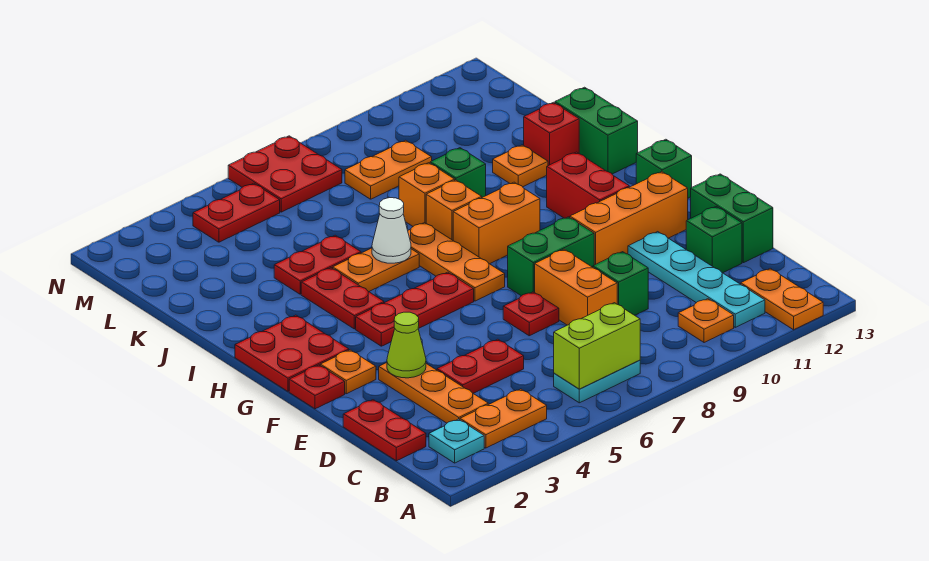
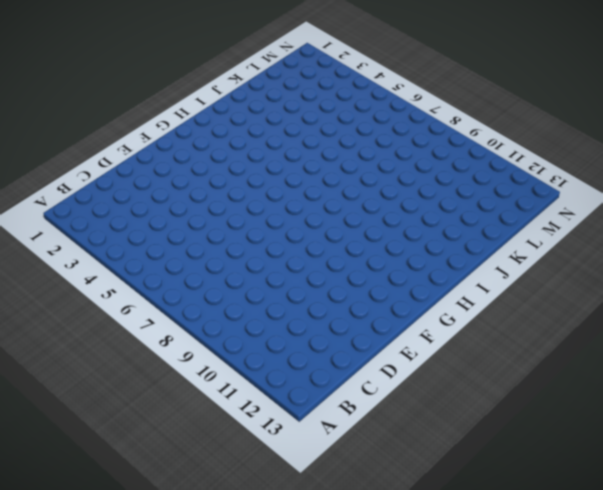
none -> orange plate A12:B12 level 1
none -> cyan plate B2 level 1
none -> orange plate B3:B4 level 1
none -> cyan plate B6:B7 level 1

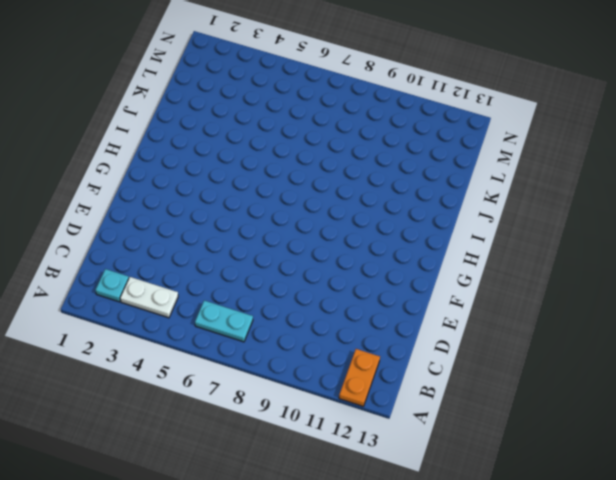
white plate B3:B4 level 1 -> orange plate B3:B4 level 1
none -> orange plate B10 level 1
none -> cyan plate B11:E11 level 1
none -> red plate C1:D1 level 1
none -> orange plate C3:E3 level 1

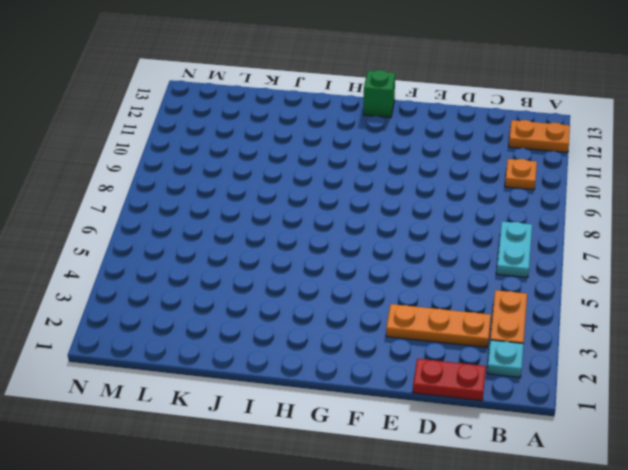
none -> cyan plate B11:E11 level 1
none -> red plate D4:D5 level 1
none -> orange brick D8:E8 level 1
none -> green brick D9 level 1

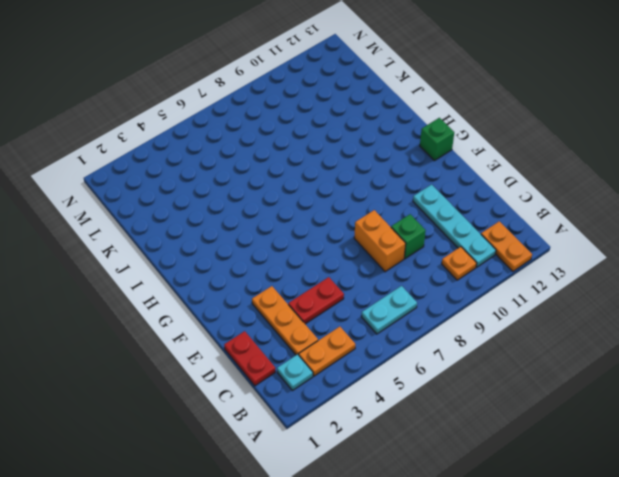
none -> green brick D12 level 1
none -> green brick D13:E13 level 1
none -> red plate E7 level 1
none -> red plate F1 level 1

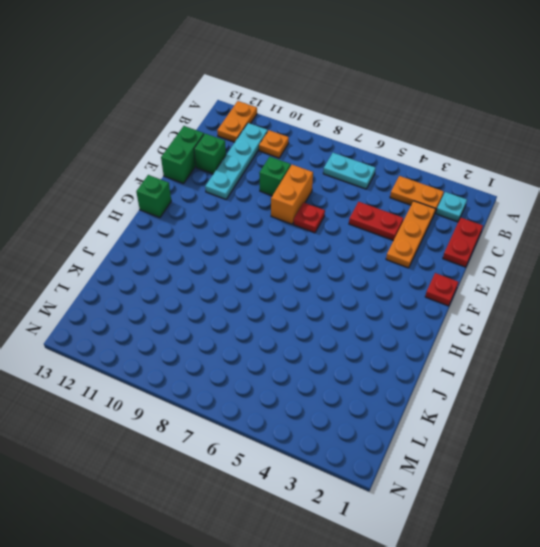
none -> orange plate F2 level 1
none -> green brick F8:F9 level 1
none -> orange brick F10:F12 level 1
none -> red plate G1:H2 level 1

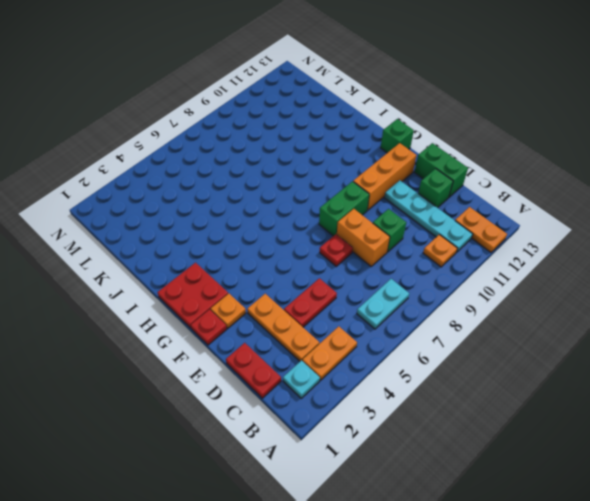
none -> red plate G4:G6 level 1
none -> orange plate G7:I7 level 1
none -> red brick G11:H11 level 1
none -> red plate H4:I4 level 1

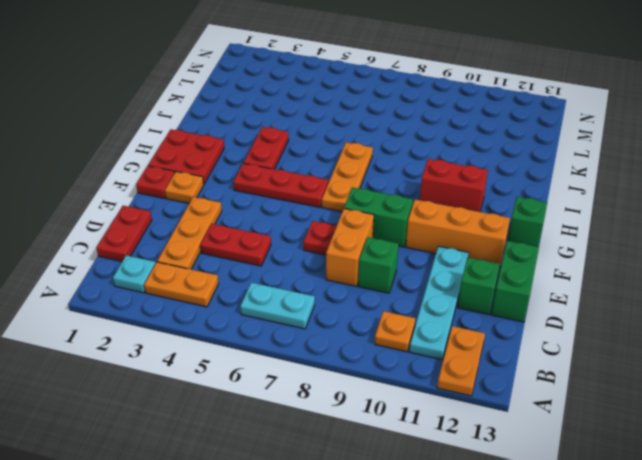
red brick H10:H11 level 1 -> red brick G11:H11 level 1
none -> orange brick H8:H9 level 1
none -> orange plate I5:I6 level 1
none -> orange brick I8 level 1
none -> green brick I13:J13 level 1

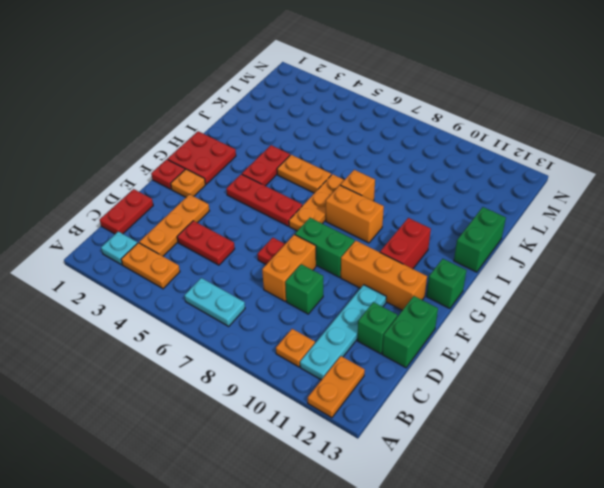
none -> red plate J4:J5 level 1
none -> orange brick J8 level 1
none -> green brick J9 level 1
none -> orange plate J11 level 1

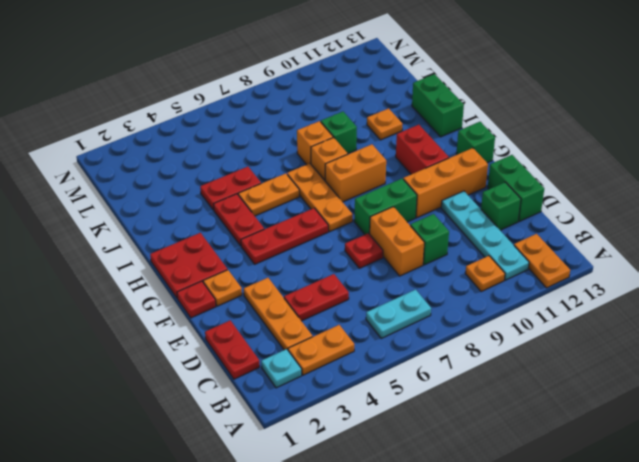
none -> red brick J12 level 1
none -> orange plate L8:L9 level 1
none -> red plate M4:M5 level 1
none -> red plate M6:N7 level 1

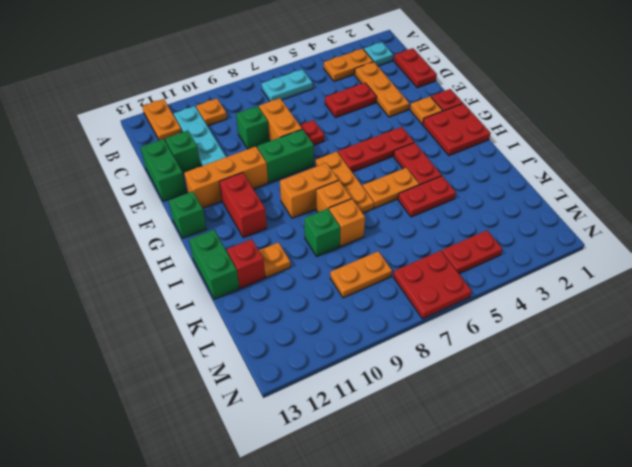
none -> lime brick B6:B7 level 2
none -> lime cone E3 level 2
none -> white cone I6 level 2

